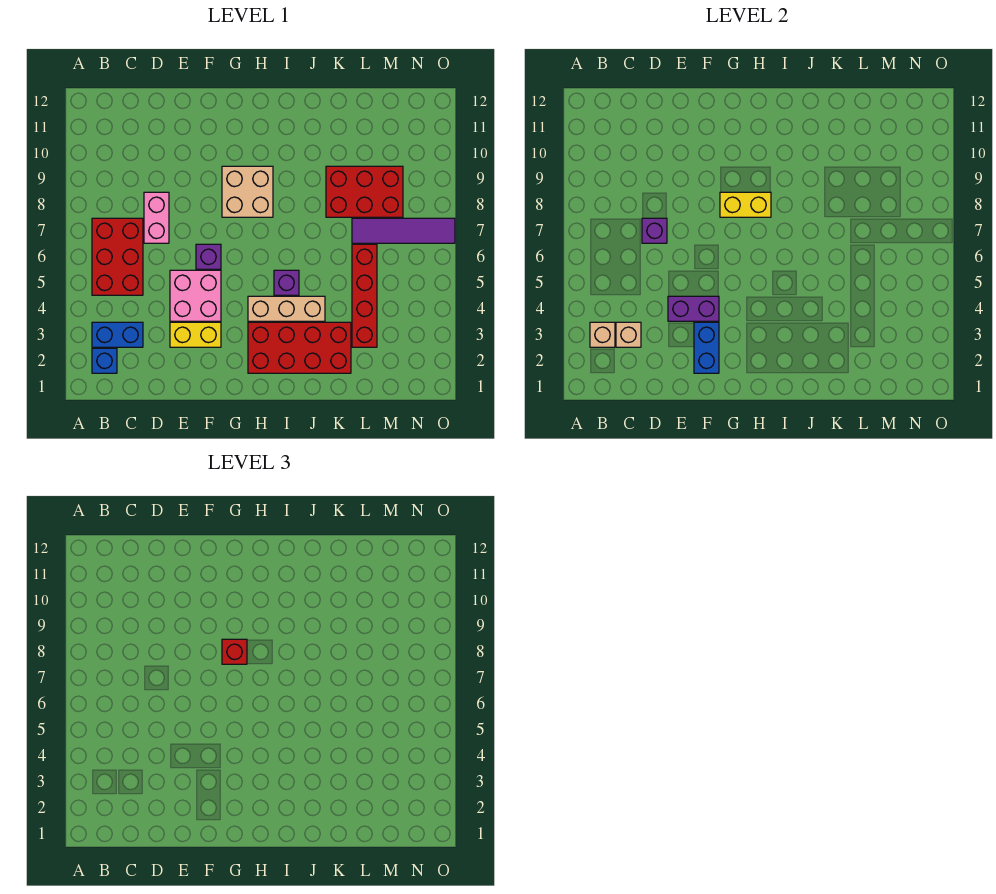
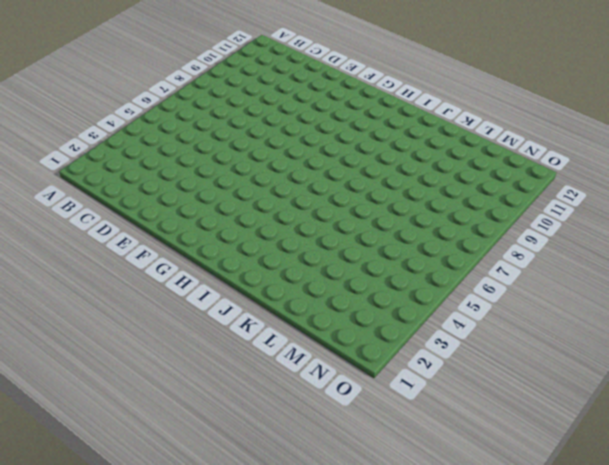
none -> blue brick B2 level 1
none -> blue brick B3:C3 level 1
none -> red brick B5:C7 level 1

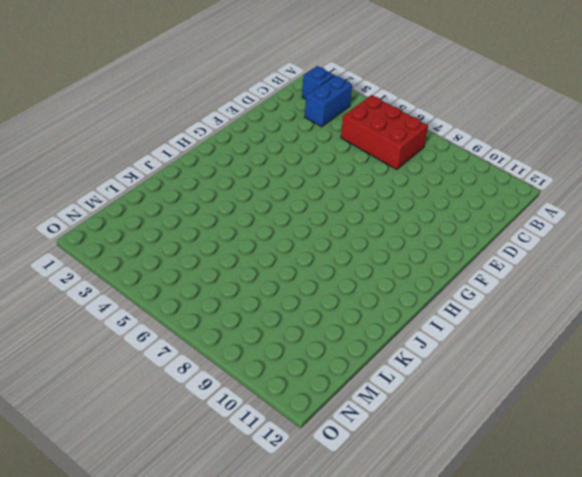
none -> pink brick D7:D8 level 1
none -> yellow brick E3:F3 level 1
none -> pink brick E4:F5 level 1

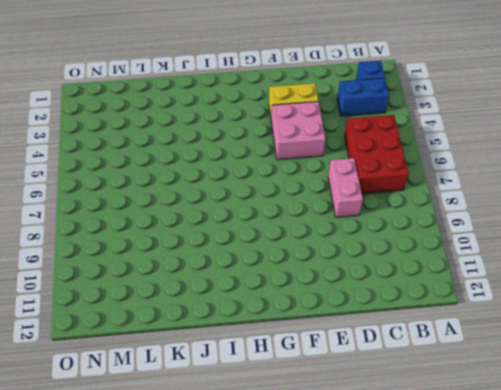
none -> purple brick F6 level 1
none -> tan brick G8:H9 level 1
none -> red brick H2:K3 level 1

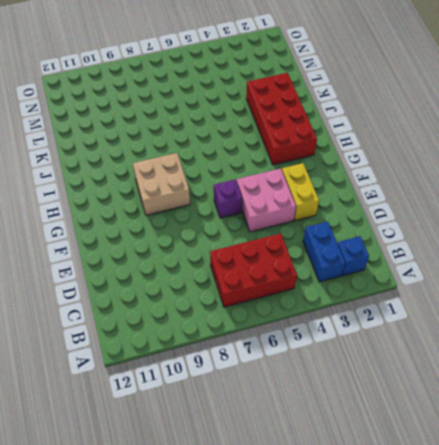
none -> pink brick D7:D8 level 1
none -> tan brick H4:J4 level 1
none -> purple brick I5 level 1

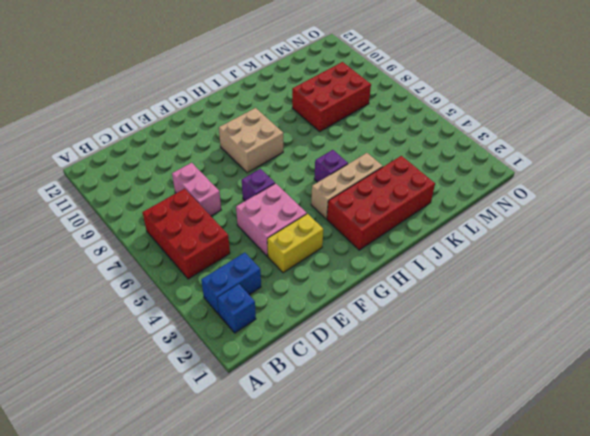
none -> red brick L3:L6 level 1
none -> purple tile L7:O7 level 1
none -> tan brick B3 level 2

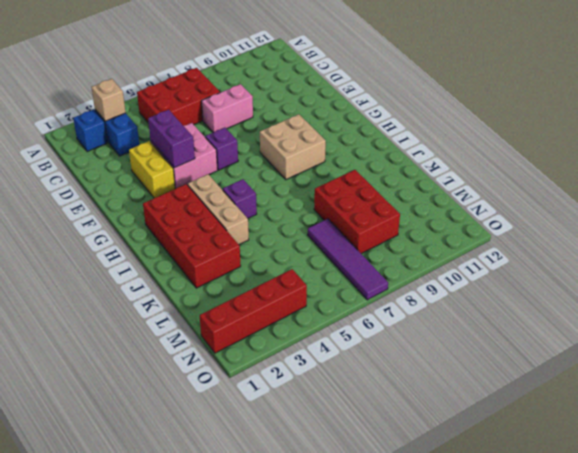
red brick N1:N4 level 1 -> red brick L3:L6 level 1
none -> tan brick C3 level 2
none -> purple brick D7 level 2
none -> blue brick F2:F3 level 2

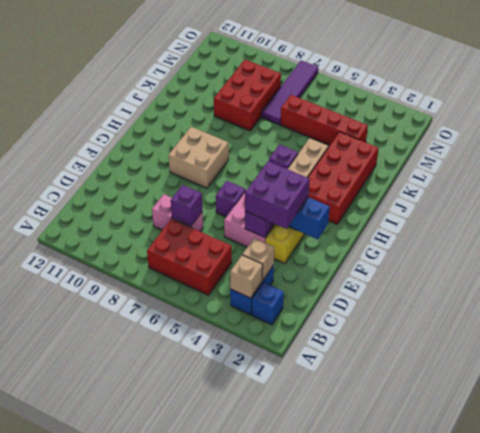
purple brick E3:F4 level 3 -> none
none -> yellow brick G8:H8 level 2
none -> red brick G8 level 3

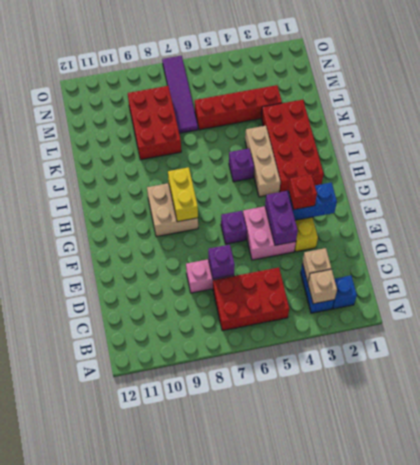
red brick F3 level 3 -> red brick G8 level 3

